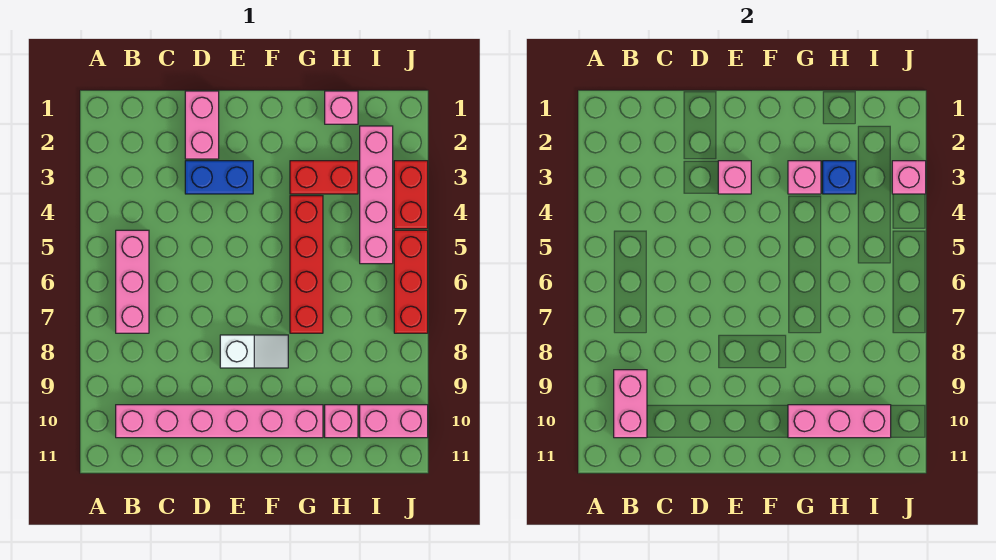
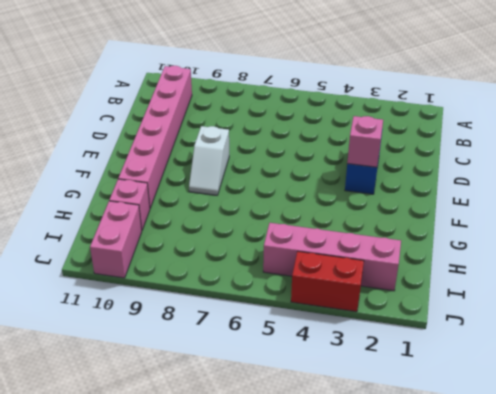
none -> pink brick B5:B7 level 1
none -> pink brick D1:D2 level 1
none -> red brick G3:H3 level 1

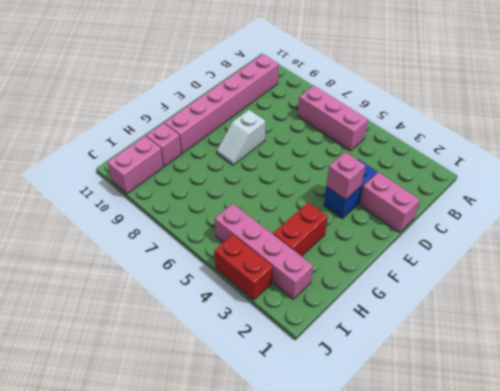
none -> red brick G4:G7 level 1
none -> pink brick H1 level 1
none -> red brick J5:J7 level 1

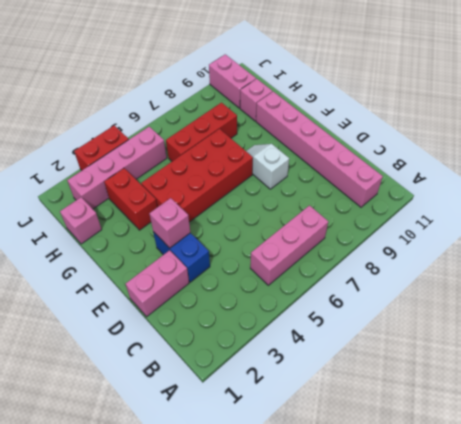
red brick F4:G7 level 1 -> red brick G4:G7 level 1
red brick H6:H8 level 1 -> red brick J5:J7 level 1
none -> pink brick B9:B10 level 2
none -> pink brick G3 level 2
none -> pink brick G10:I10 level 2

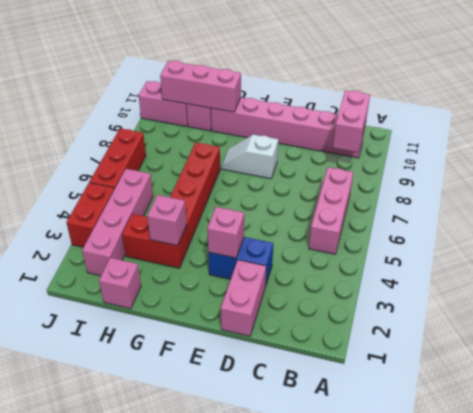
none -> blue brick H3 level 2
none -> pink brick J3 level 2

